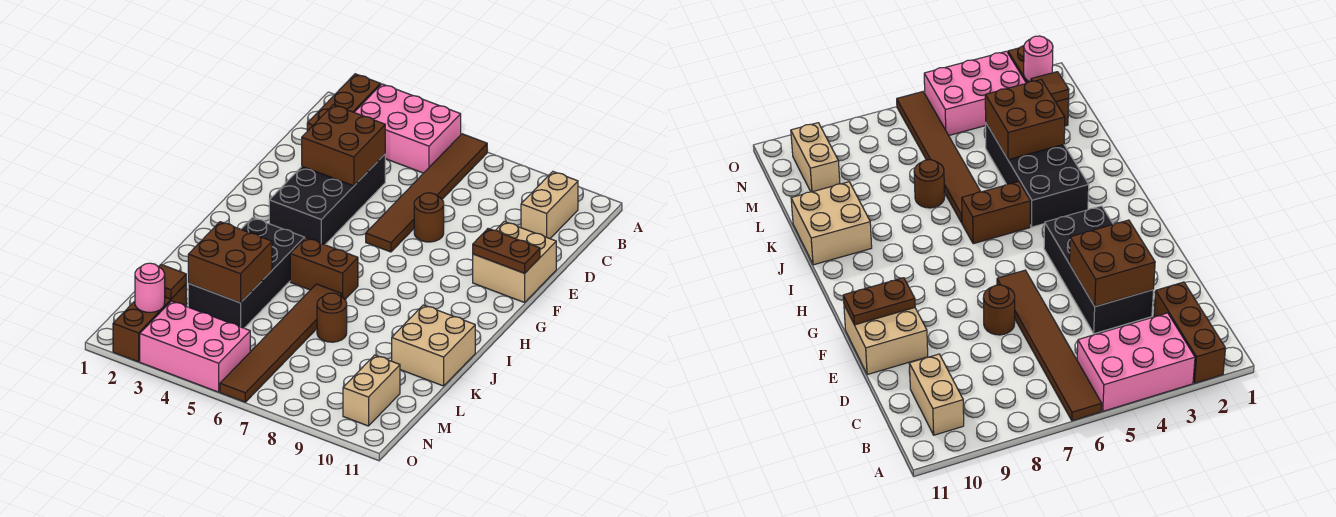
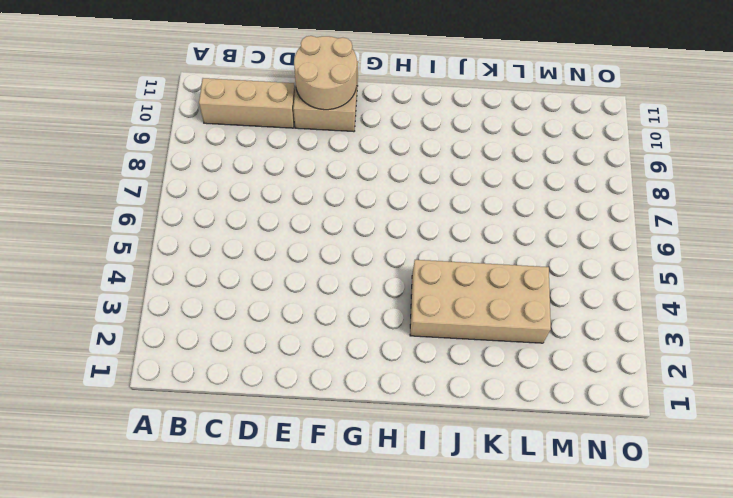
tan brick B10:D10 level 1 -> tan brick B10:C10 level 1
tan round brick E10:F11 level 2 -> brown plate F10:F11 level 2
tan brick I3:L4 level 1 -> black brick I3:L4 level 1
none -> brown brick A2:C2 level 1
none -> pink brick A3:B5 level 1
none -> brown tile A6:F6 level 1

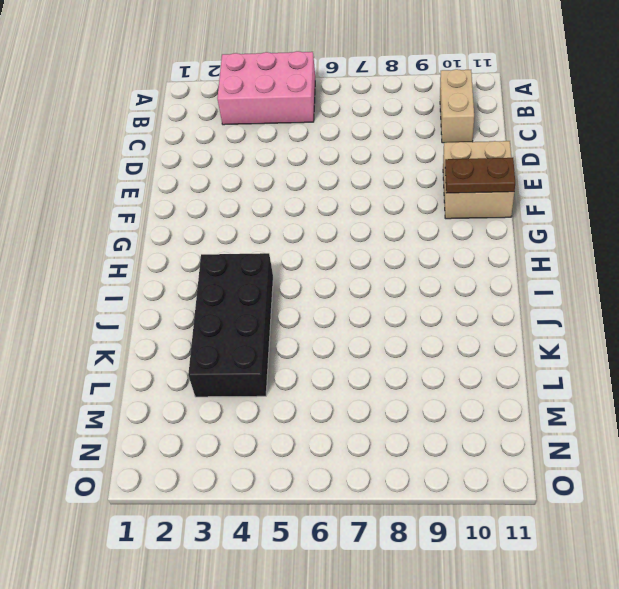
none -> brown brick A2:C2 level 1
none -> brown tile A6:F6 level 1
none -> black brick D3:G4 level 1

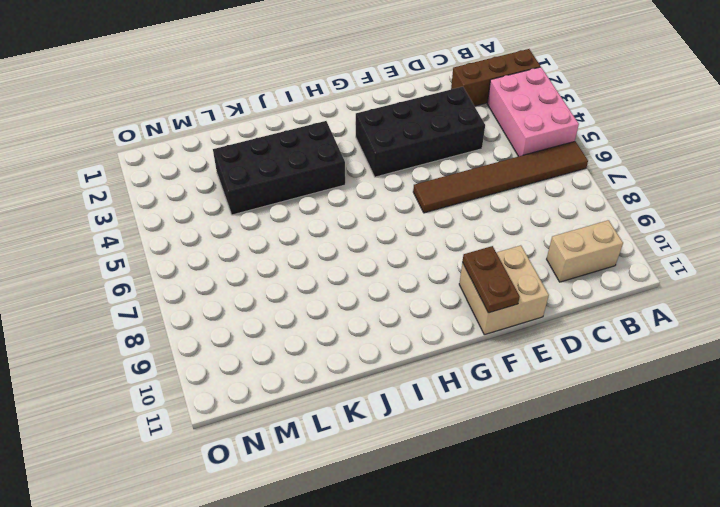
none -> brown round brick E7 level 1
none -> brown brick I5:I6 level 1
none -> brown tile J6:O6 level 1

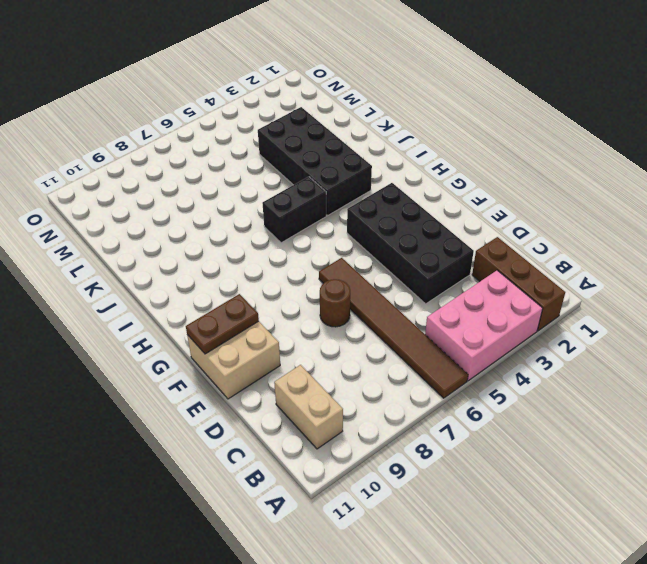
black brick I5:I6 level 1 -> brown brick I5:I6 level 1
none -> brown tile J6:O6 level 1
none -> tan brick J10:K11 level 1
none -> brown round brick K7 level 1

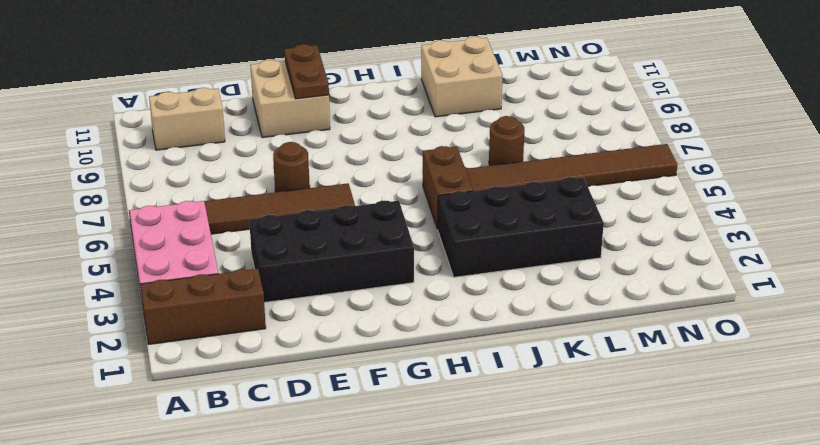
none -> brown brick M2:O2 level 1
none -> tan brick M10:N10 level 1
none -> pink brick N3:O5 level 1

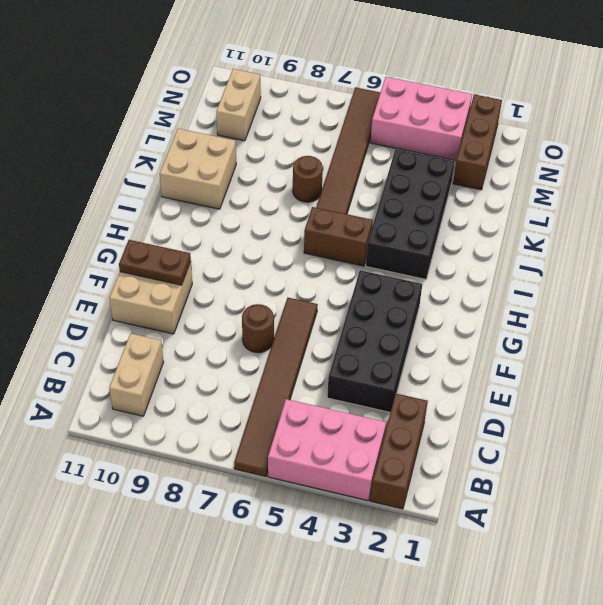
none -> brown brick D3:E4 level 2
none -> brown brick K3:L4 level 2
none -> brown tile M2 level 2

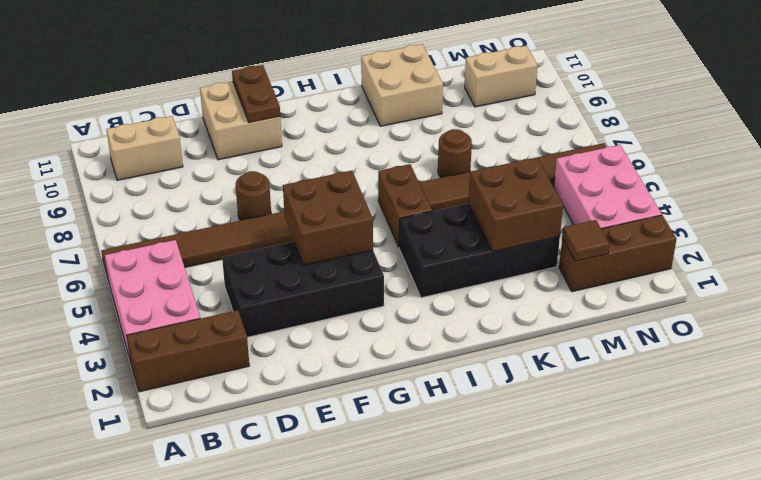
brown brick F4:G5 level 2 -> brown brick D3:E4 level 2
none -> pink round brick N2 level 2

